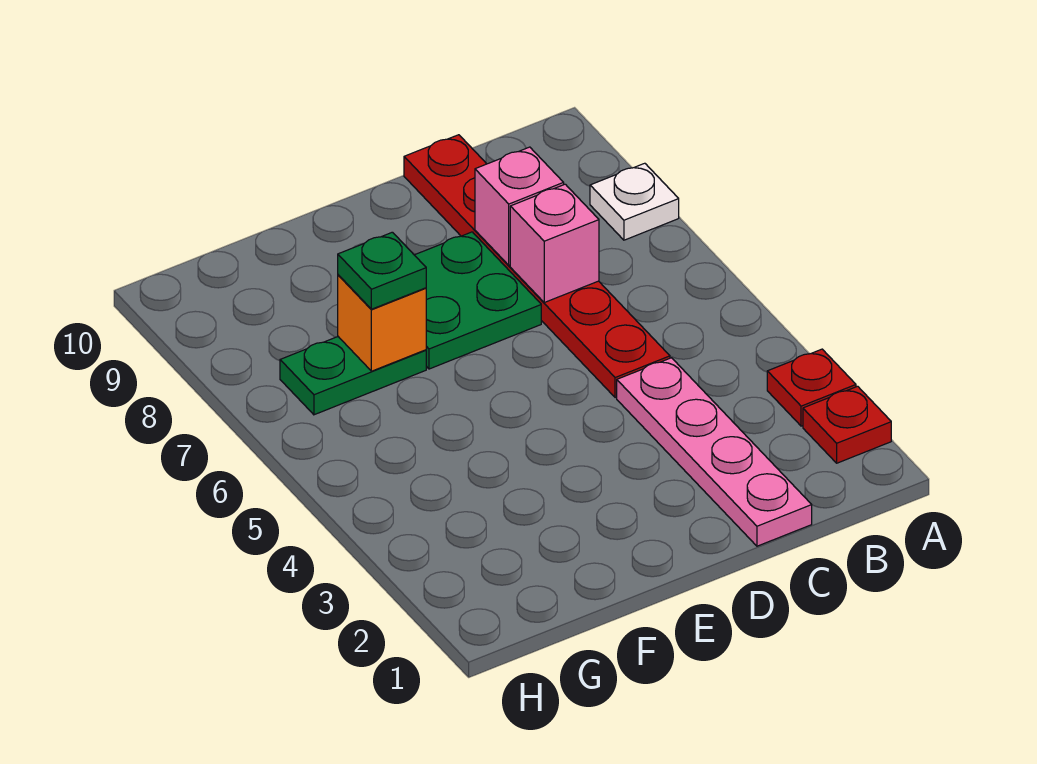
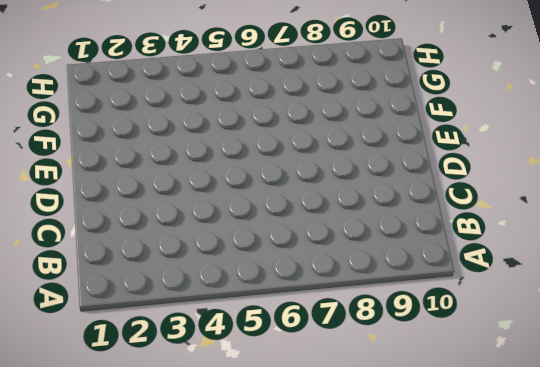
none -> red plate A2 level 1
none -> red plate A3 level 1

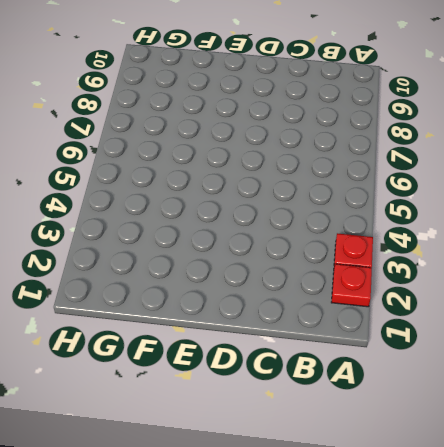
none -> white plate A8 level 1
none -> pink plate C1:C4 level 1

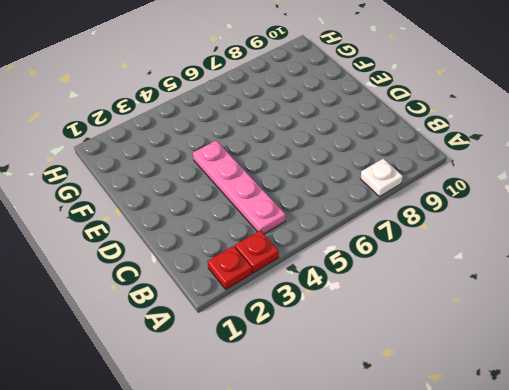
pink plate B4:E4 level 1 -> pink plate C1:C4 level 1
none -> red plate C5:C10 level 1
none -> green plate D7:E8 level 1

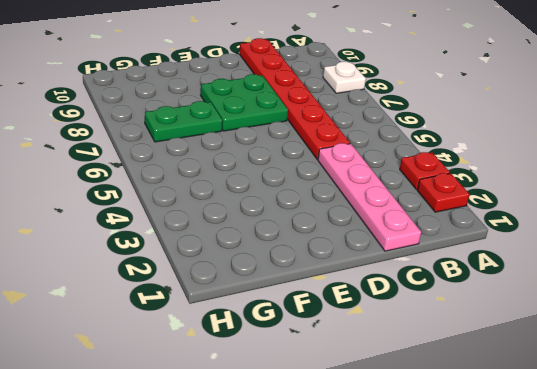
none -> pink brick C7 level 2
none -> pink brick C8 level 2

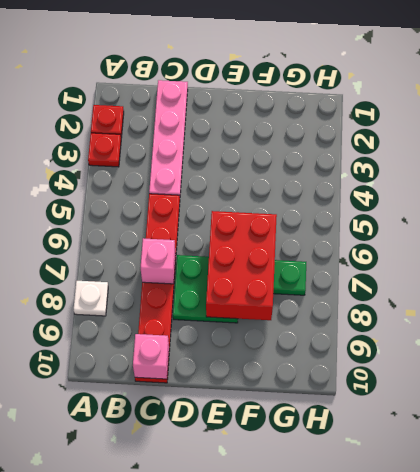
pink brick C10 level 2 -> pink brick C8 level 2
red brick E6:F8 level 2 -> orange brick F7 level 2
none -> green plate F7 level 3

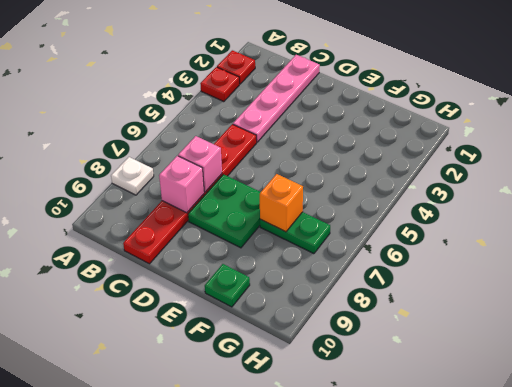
green plate F10 level 1 -> green plate F7 level 3

